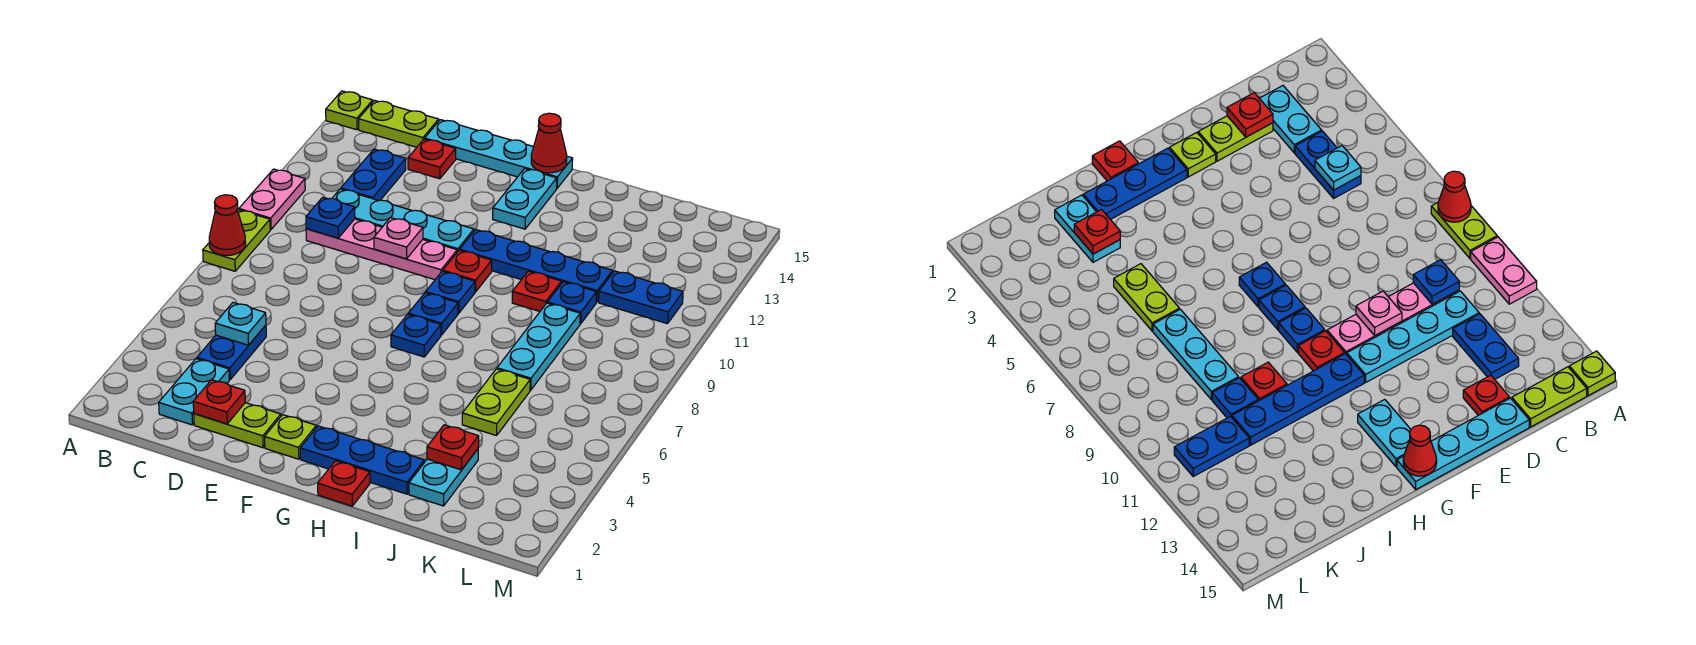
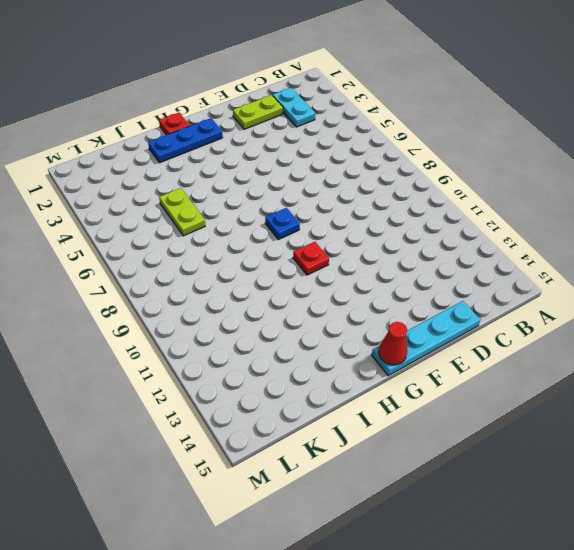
none -> lime plate A8:A9 level 1
none -> pink plate A10:A11 level 1
none -> lime plate A15 level 1
none -> lime plate B15:C15 level 1

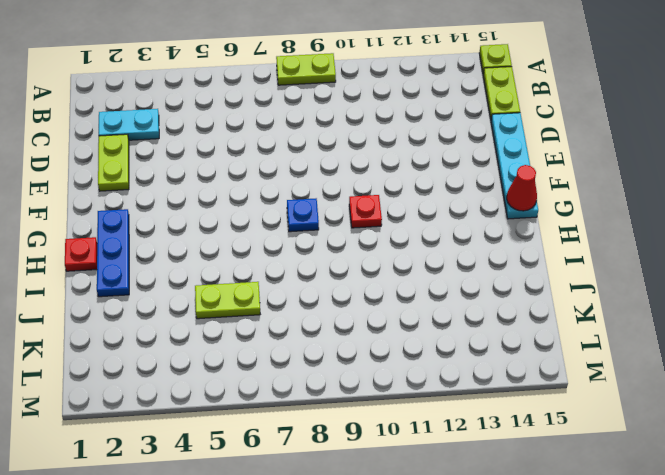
none -> pink plate A10:A11 level 1
none -> blue plate C4:C5 level 1
none -> pink plate C10:F10 level 1
none -> cyan plate C11:F11 level 1

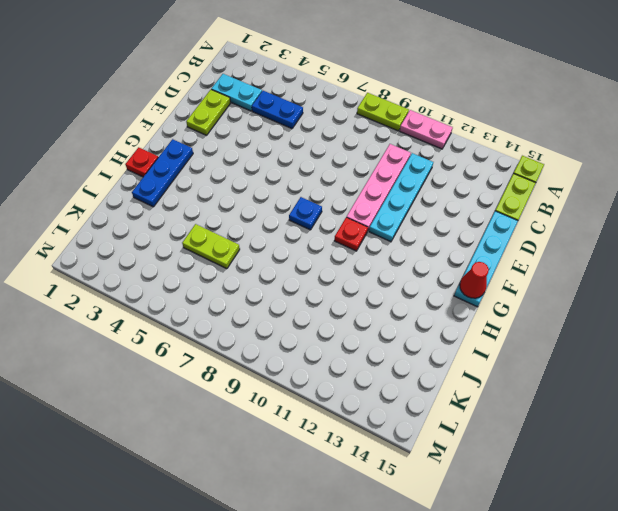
none -> blue plate C12:C13 level 1
none -> red plate D14 level 1
none -> lime plate F2 level 1
none -> blue plate G7 level 1

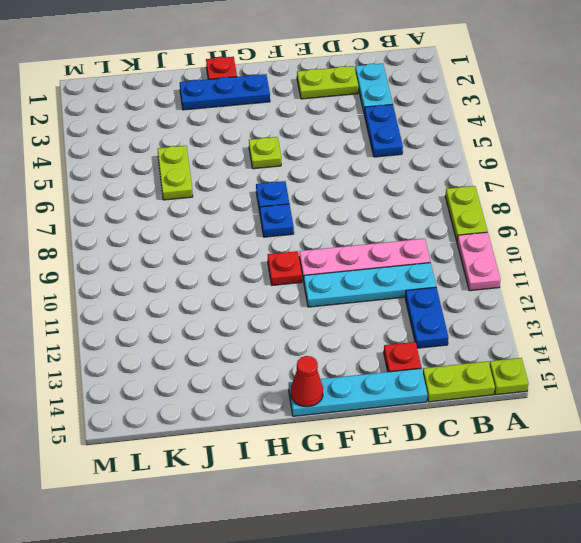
lime plate G5 level 1 -> lime plate F2 level 1
none -> blue plate G9 level 1
none -> blue plate G11:J11 level 1
none -> cyan plate G13:G14 level 1
none -> red plate I10 level 1

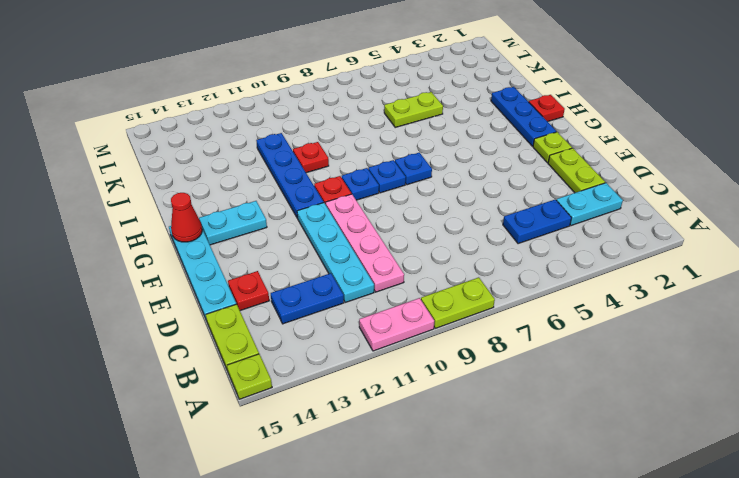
none -> cyan plate J2:J3 level 1
none -> cyan plate J7:J9 level 1
none -> blue plate J10 level 1
none -> blue plate K11:L11 level 1

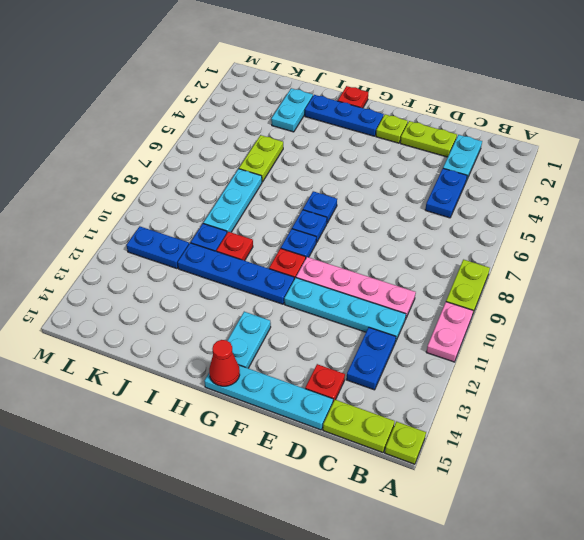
none -> red cone A8 level 2
none -> cyan plate C5 level 2
none -> blue plate C10 level 2
none -> red plate D2 level 2

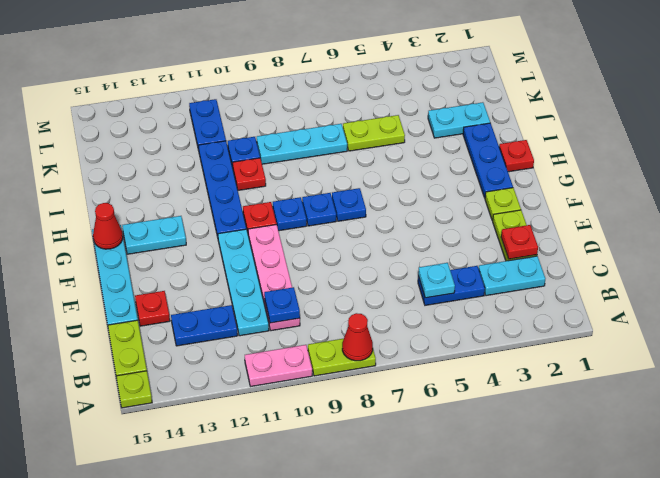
none -> pink plate E10 level 2
none -> red plate J3 level 2

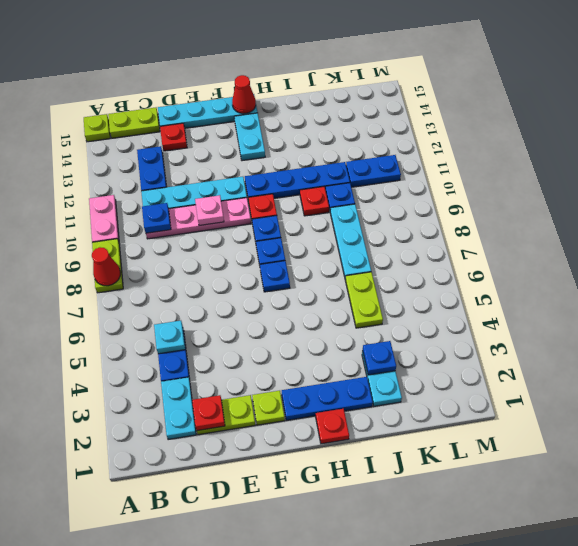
blue plate J3 level 2 -> red plate J3 level 2

